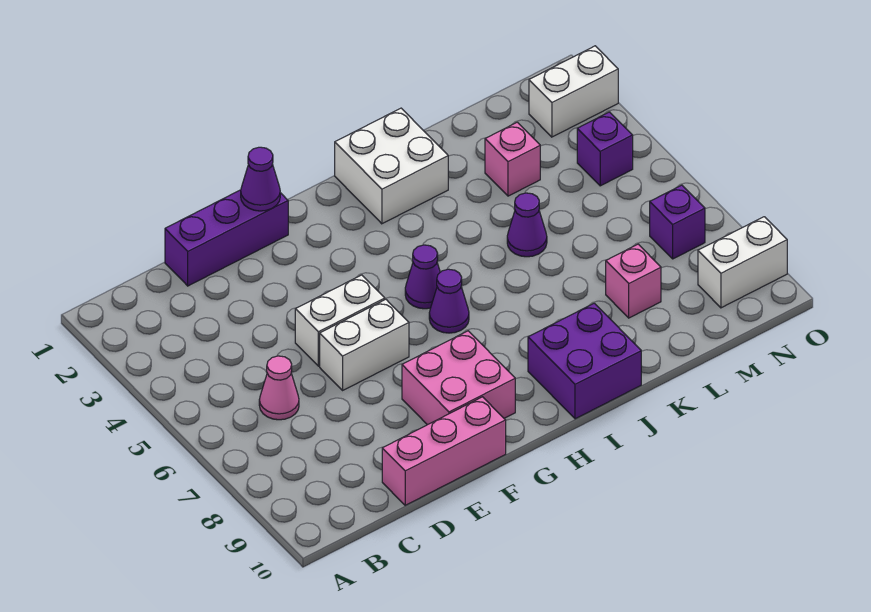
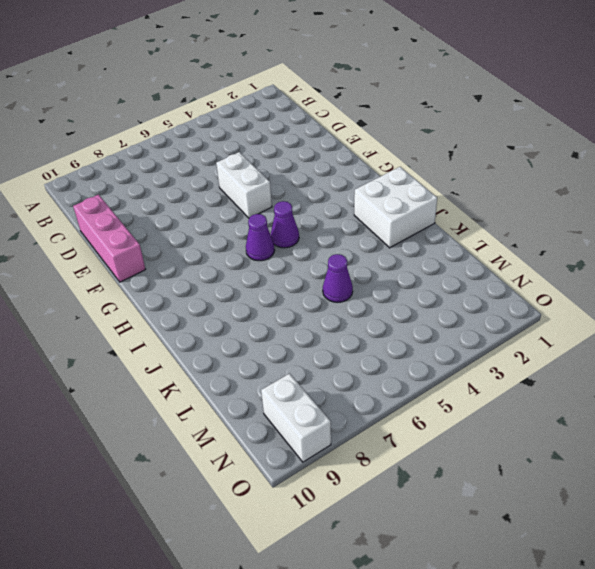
none -> pink cone C6 level 1
none -> purple brick D1:F1 level 1
none -> white brick E6:F6 level 1

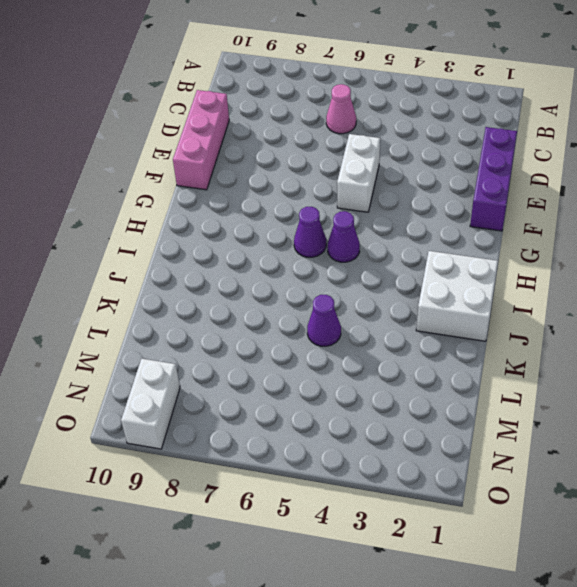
none -> white brick E6:F6 level 1
none -> pink brick F8:G9 level 1
none -> purple brick I9:J10 level 1

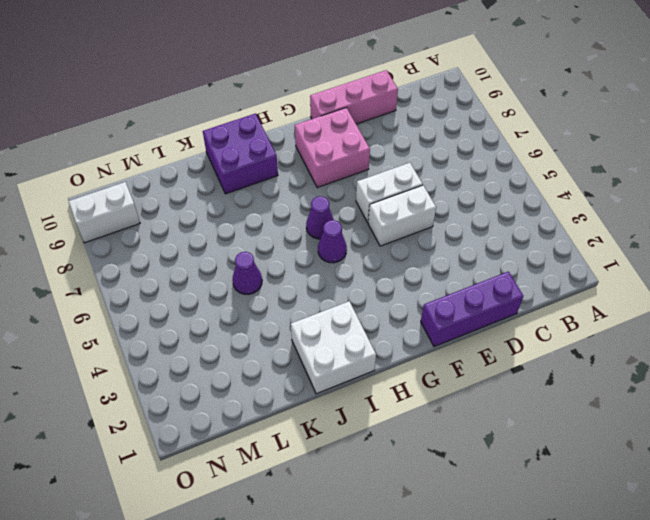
none -> pink cone C6 level 1
none -> pink brick L3 level 1
none -> pink brick L8 level 1

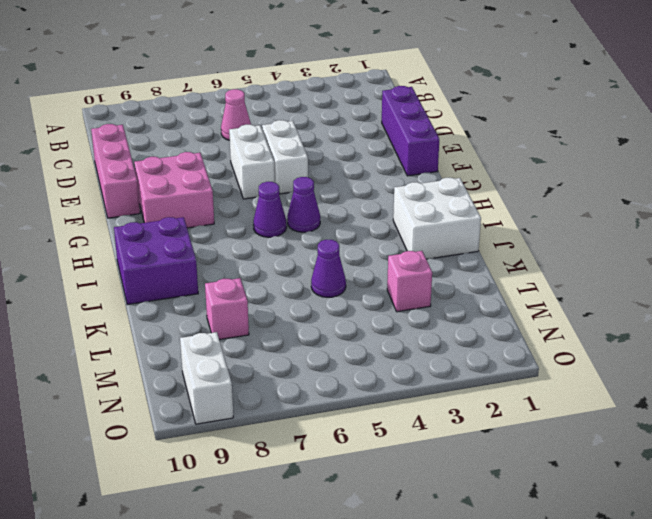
none -> white brick N2:O2 level 1
none -> purple brick N4 level 1
none -> purple brick N7 level 1

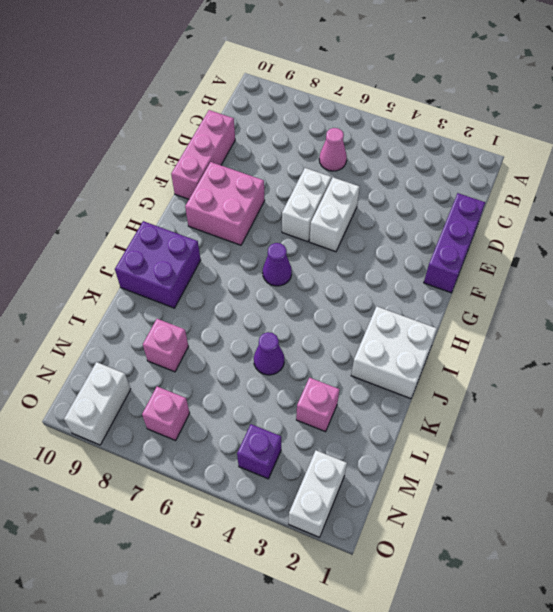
pink brick N7 level 1 -> purple brick N7 level 1
none -> purple cone H5 level 1
none -> purple cone F1 level 2

